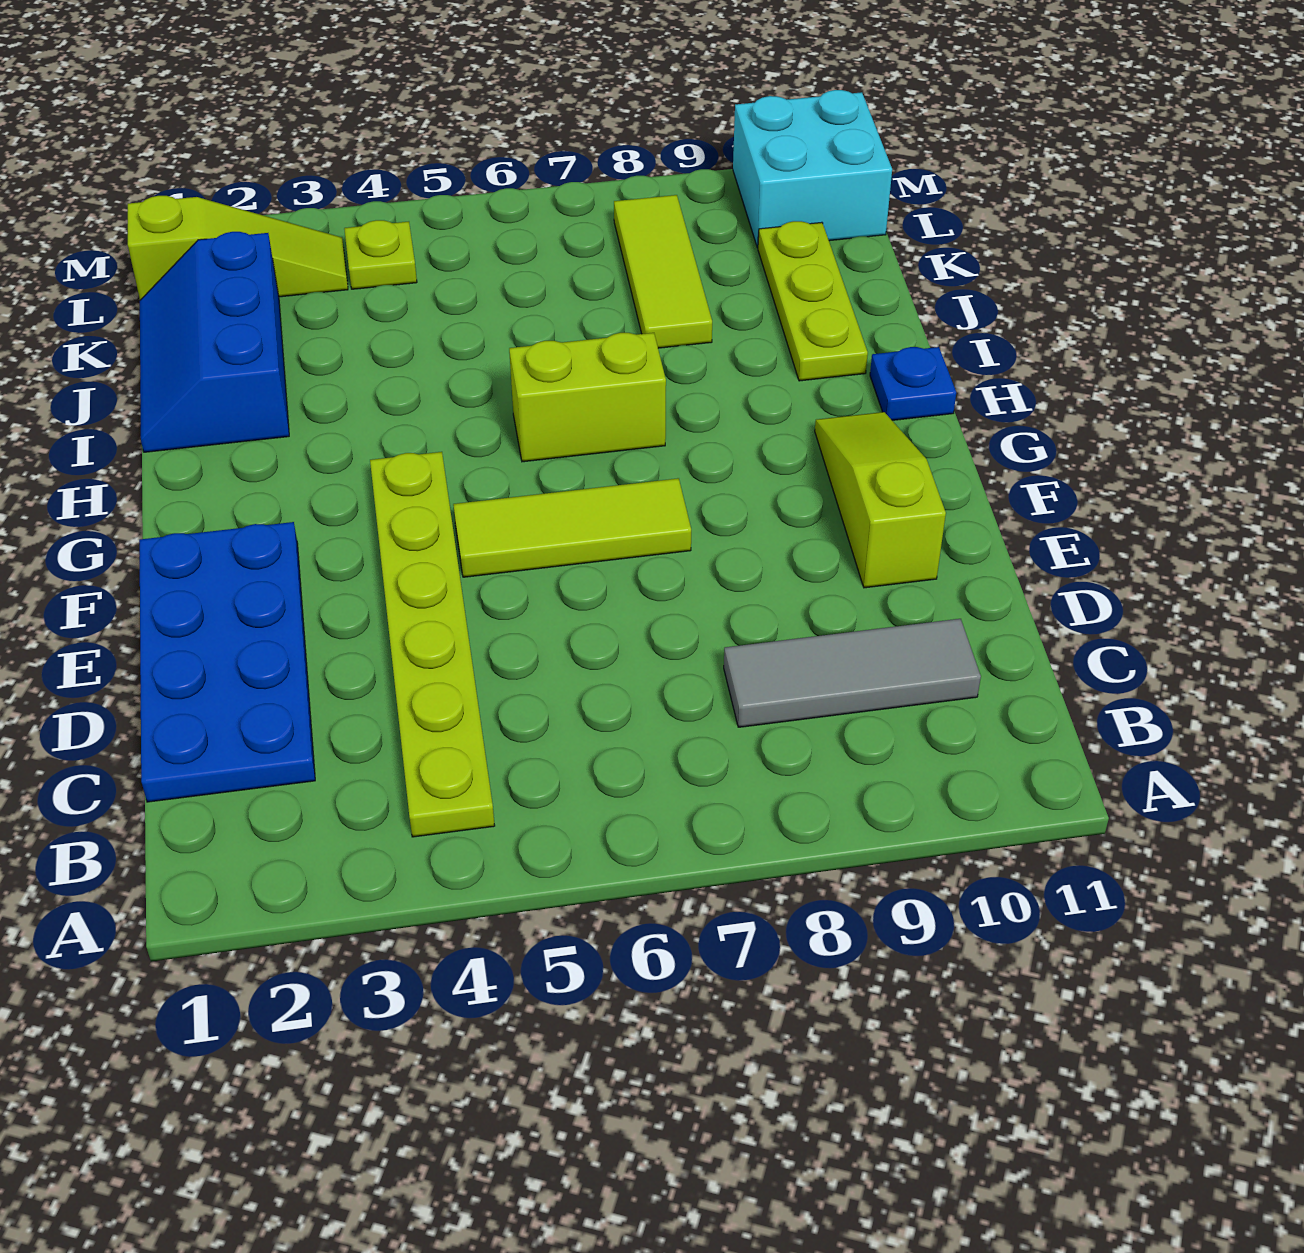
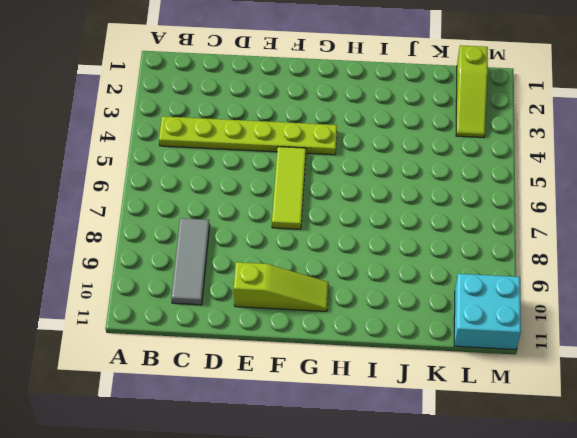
none -> blue plate C1:F2 level 1
none -> lime brick H6:H7 level 1
none -> blue plate H11 level 1

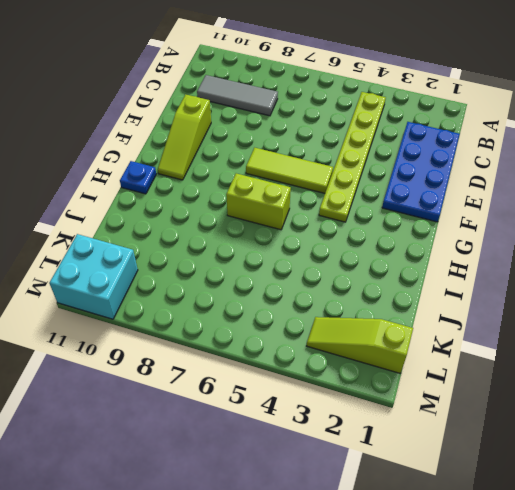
none -> blue slope I1:K2 level 1 top 2
none -> lime plate I10:K10 level 1
none -> lime tile J8:L8 level 1

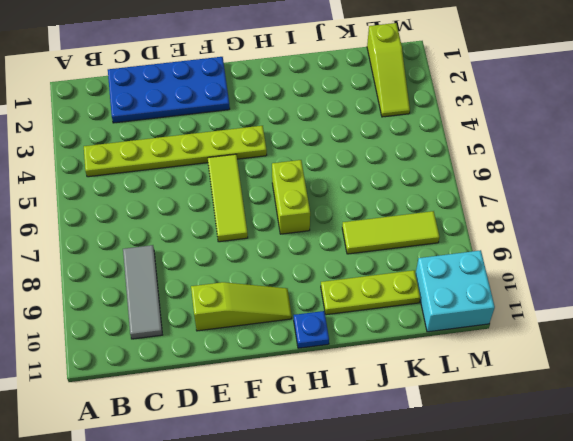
none -> blue slope I1:K2 level 1 top 2
none -> lime plate L4 level 1

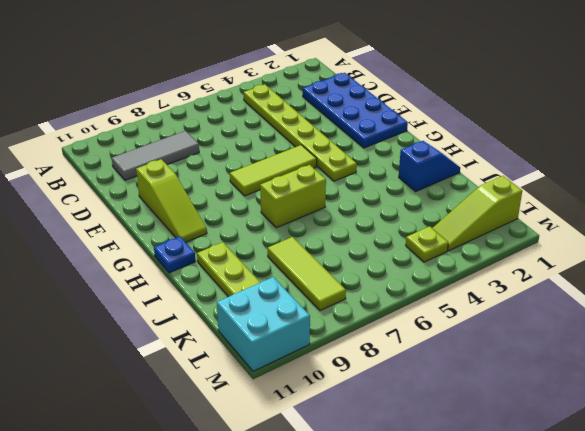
blue slope I1:I2 level 1 top 2 -> blue slope I1:K2 level 1 top 2

